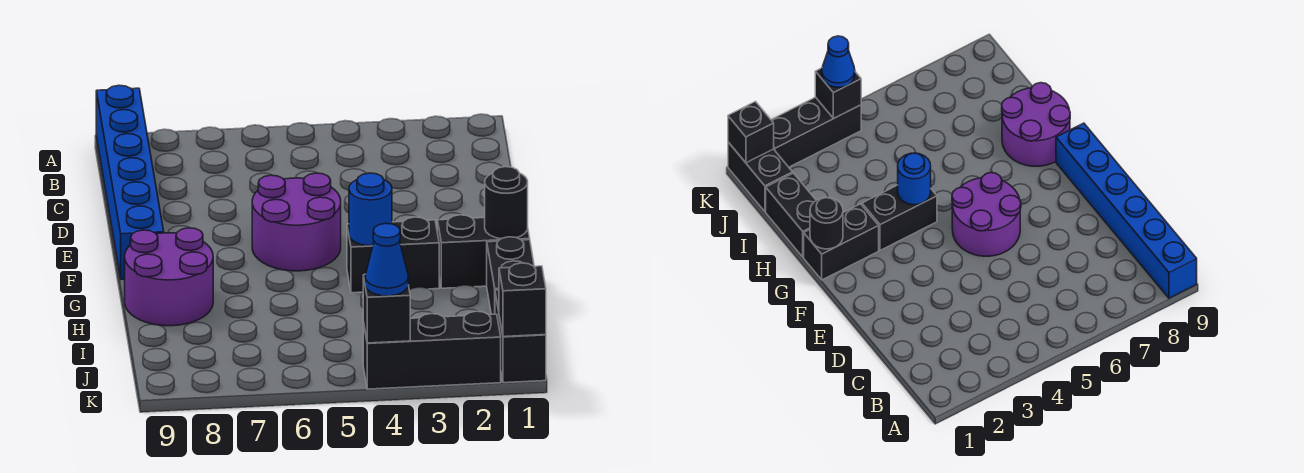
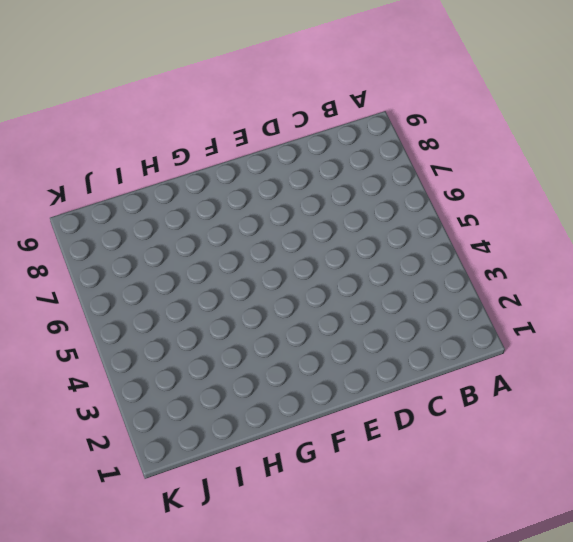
none -> blue brick A9:F9 level 1
none -> purple round brick E5:F6 level 1
none -> black brick G1:G2 level 1

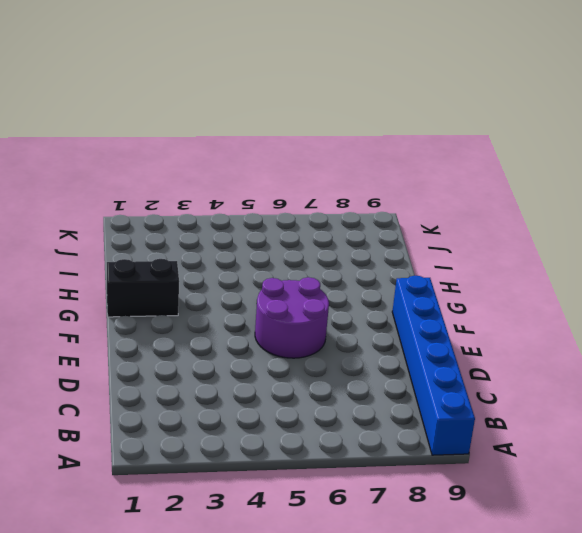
none -> black brick G3:G4 level 1
none -> purple round brick G8:H9 level 1
none -> black brick H1:I1 level 1

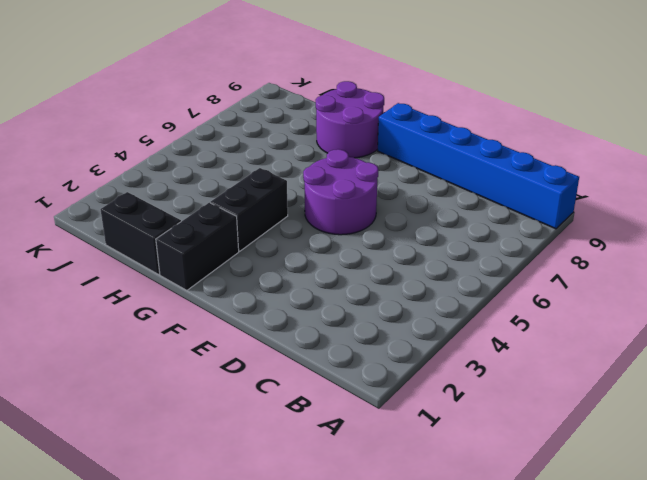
none -> black brick J1:K1 level 1
none -> black brick K2:K4 level 1
none -> black round brick G1 level 2

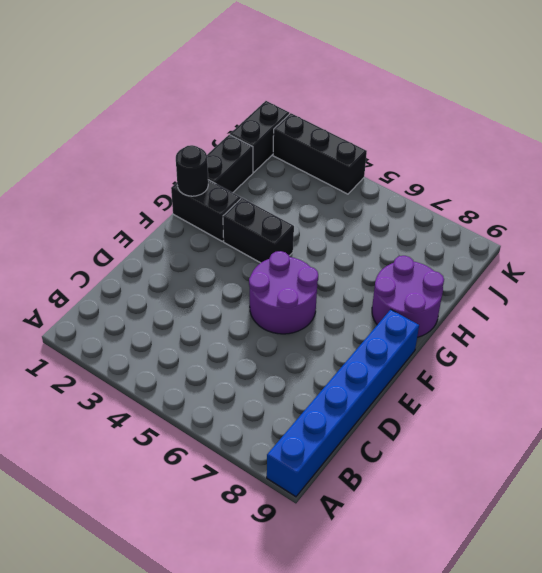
none -> blue round brick G4 level 2
none -> black brick K1 level 2
none -> black brick K4 level 2

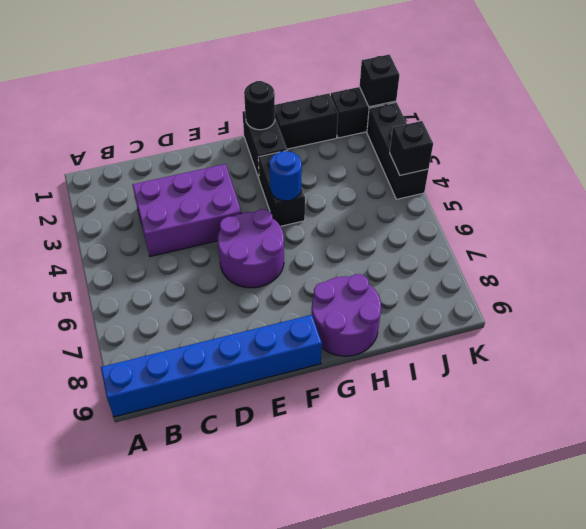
purple brick C3:E4 level 1 -> none
none -> blue cone K4 level 3

